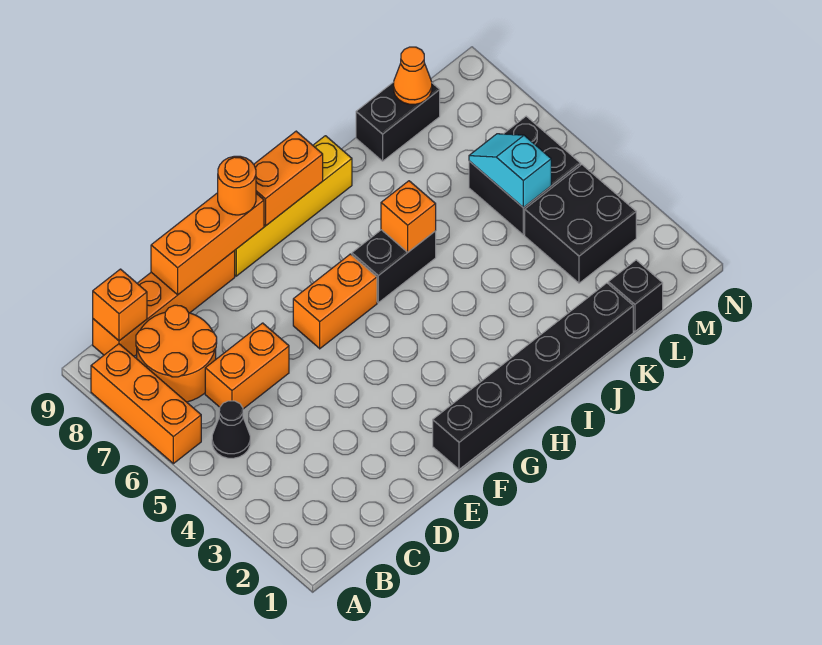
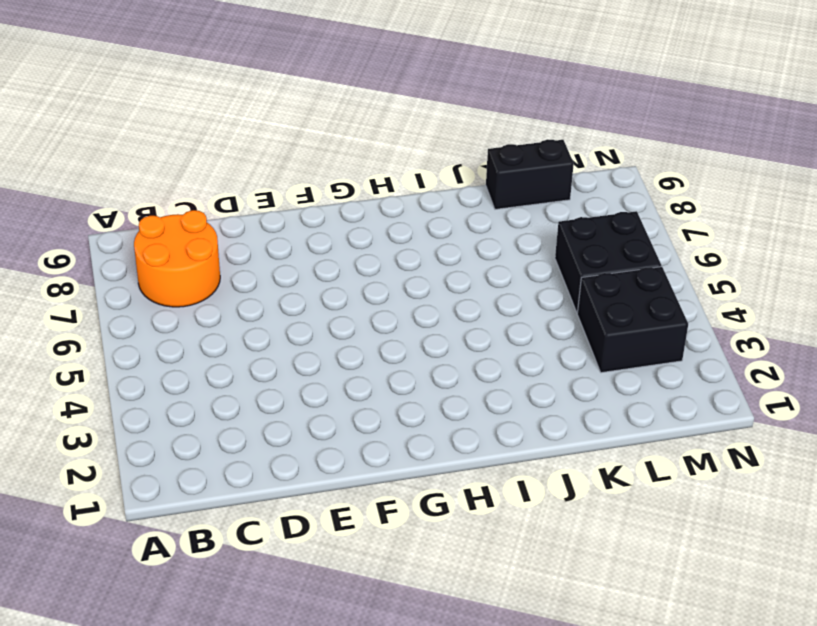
none -> orange brick A6:A8 level 1
none -> black cone B5 level 1
none -> orange brick B9:E9 level 1

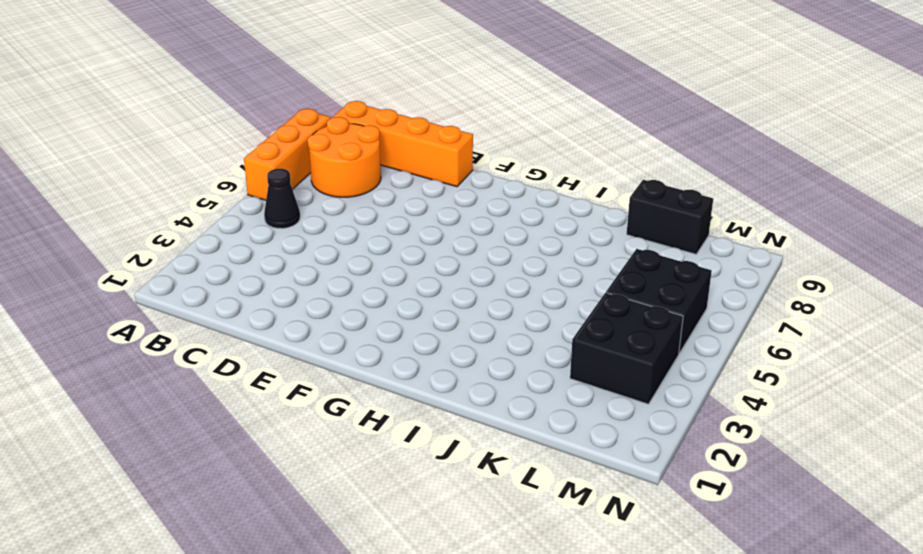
none -> orange brick C6:D6 level 1
none -> black brick F1:K1 level 1
none -> orange brick F6:G6 level 1

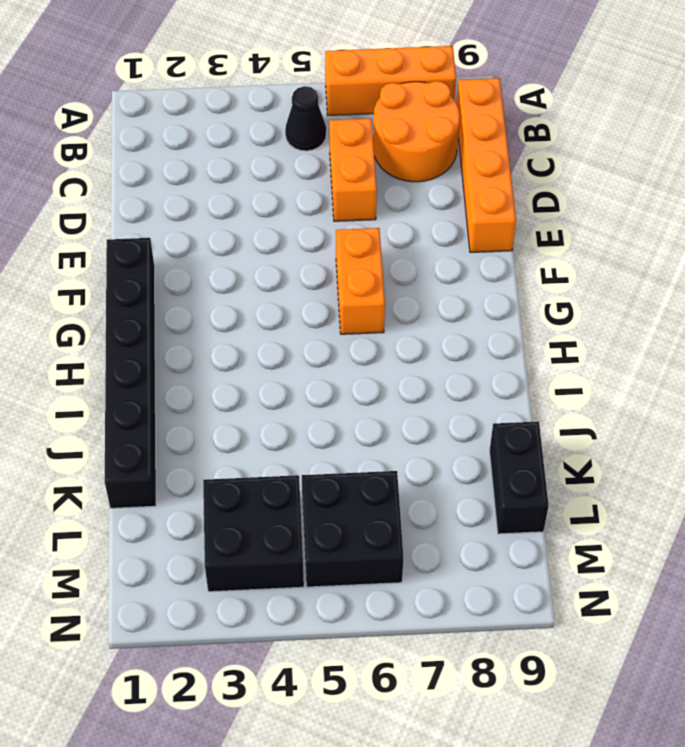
none -> yellow brick F9:I9 level 1
none -> black brick H6:I6 level 1
none -> black brick L1 level 1

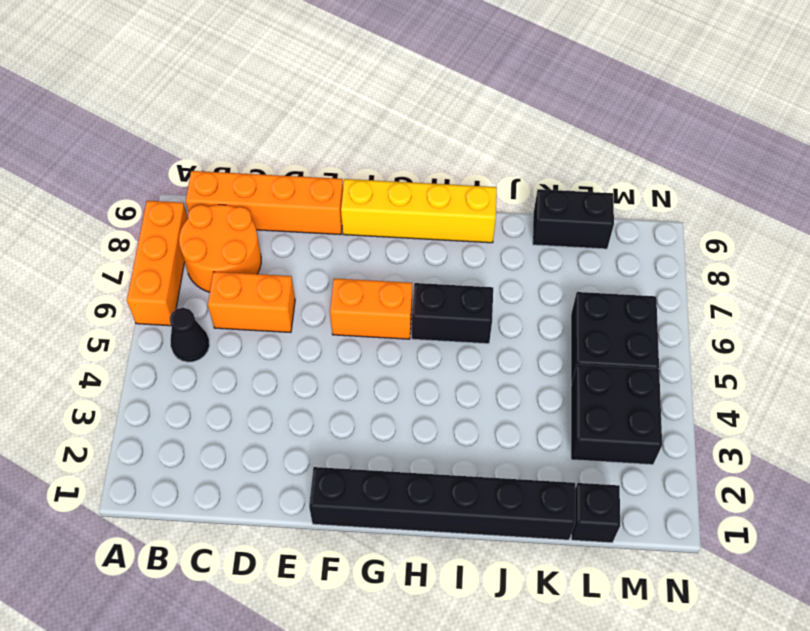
none -> orange brick B9 level 2
none -> orange brick D9:F9 level 2
none -> orange brick G9:H9 level 2

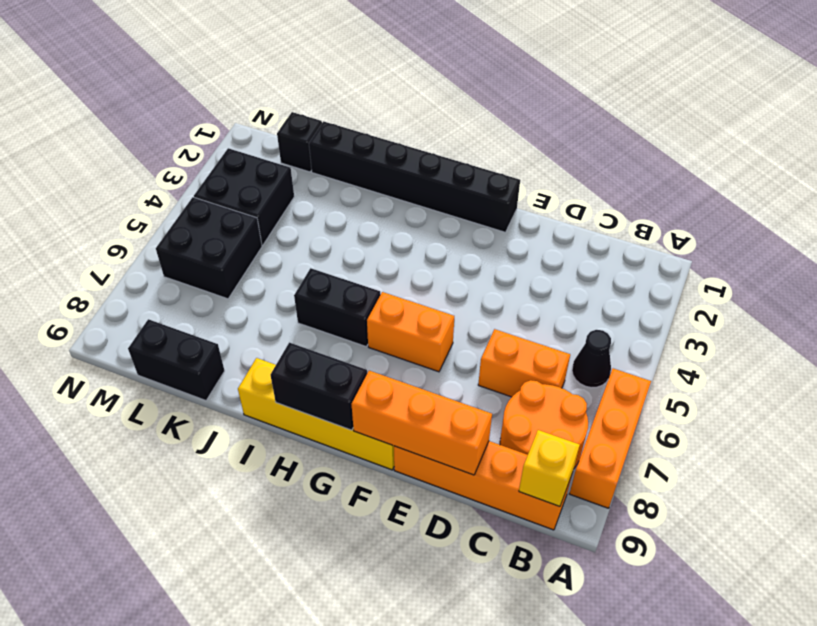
yellow brick B9 level 2 -> orange brick B9 level 2
black brick G9:H9 level 2 -> orange brick G9:H9 level 2
none -> orange brick I6 level 2
none -> cyan slope L5:L6 level 2 top 5
none -> orange cone L9 level 2

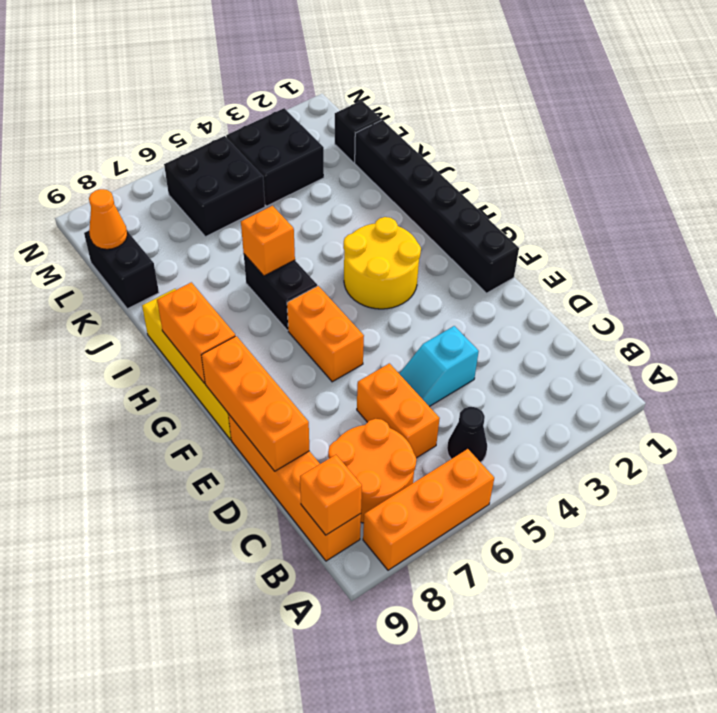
cyan slope D4:D5 level 1 top 4 -> cyan slope L5:L6 level 2 top 5
yellow round brick G3:H4 level 1 -> none
none -> orange round brick F9 level 3

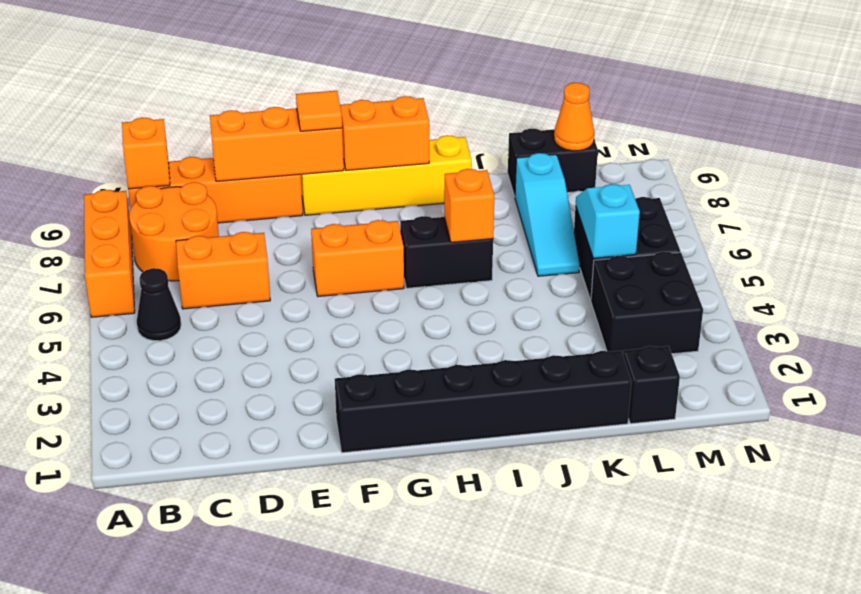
orange tile F9 level 3 -> orange round brick F9 level 3
cyan slope K6:K8 level 1 top 8 -> none

